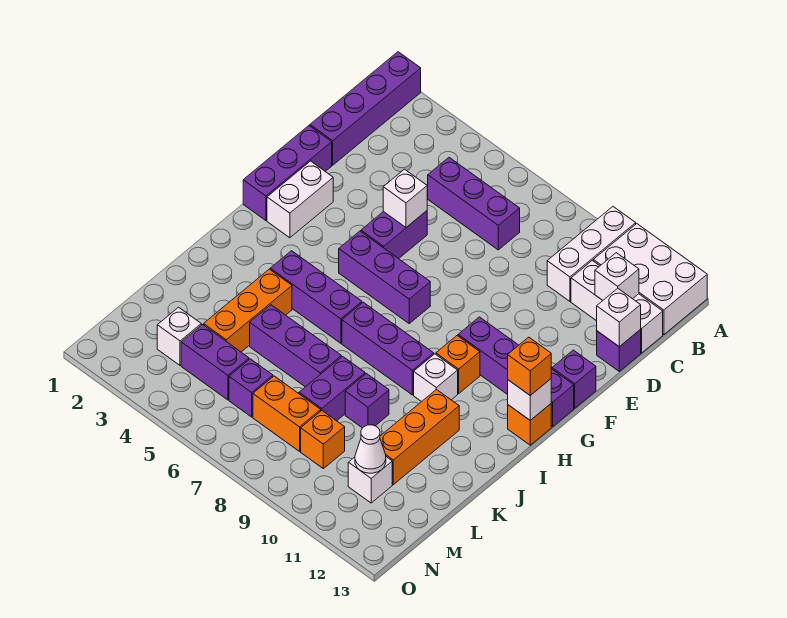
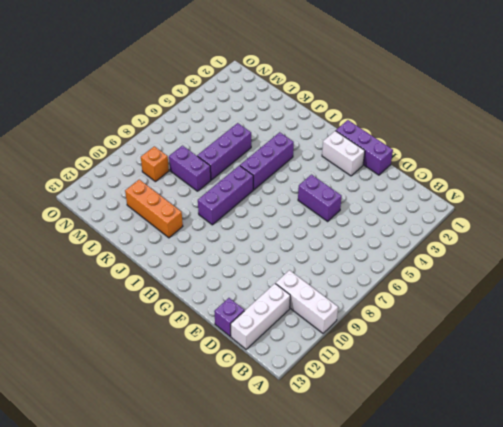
none -> purple brick A1:D1 level 1
none -> white brick A11:B13 level 1
none -> purple brick C5:C7 level 1
none -> purple brick F13 level 1

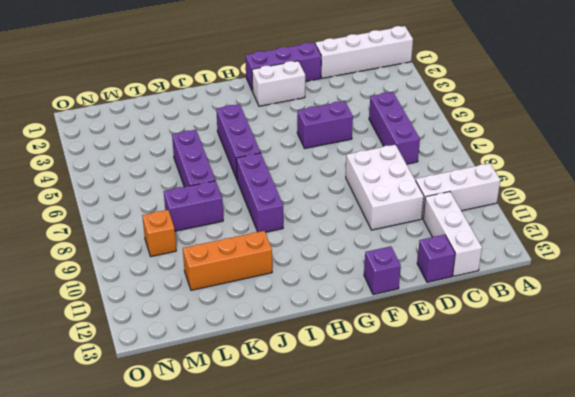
white brick A1:D1 level 1 -> purple brick A1:D1 level 1
white brick D8:E10 level 1 -> white brick A11:B13 level 1
none -> purple brick G5:G7 level 1
none -> purple brick G10:G13 level 1
none -> orange brick H10 level 1
none -> orange brick H13 level 1

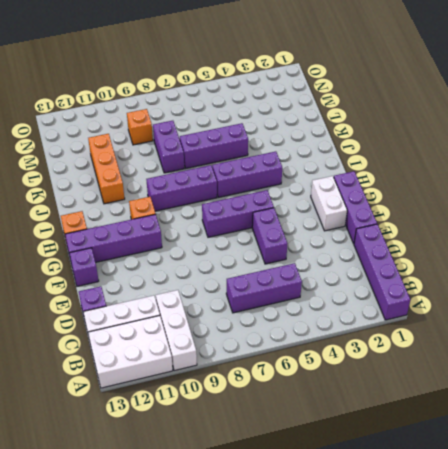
none -> white brick I10 level 1
none -> orange brick J4:L4 level 1
none -> purple brick K9 level 1
none -> white brick M3 level 1

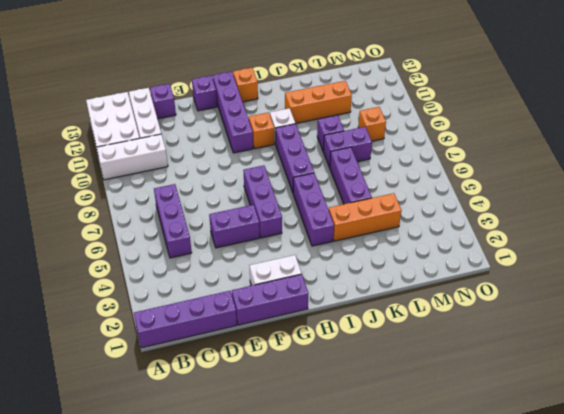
none -> white brick M3 level 1
none -> purple brick M4:M5 level 1
none -> purple brick M6 level 1
none -> orange brick M7:M8 level 1

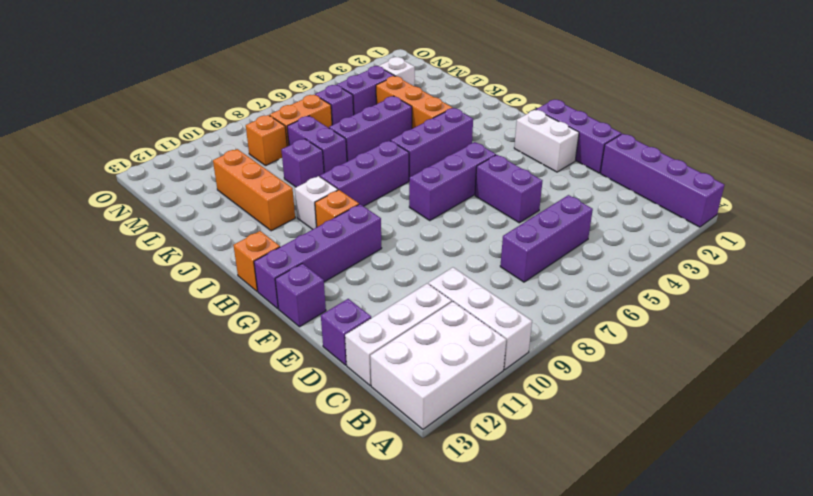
none -> white brick M11 level 1
none -> white brick C12 level 2
none -> white brick D13 level 2
none -> white brick E5 level 2

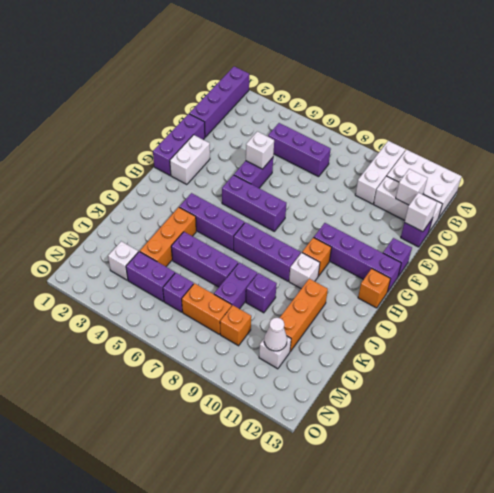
none -> white brick H13 level 2
none -> orange brick H13 level 3

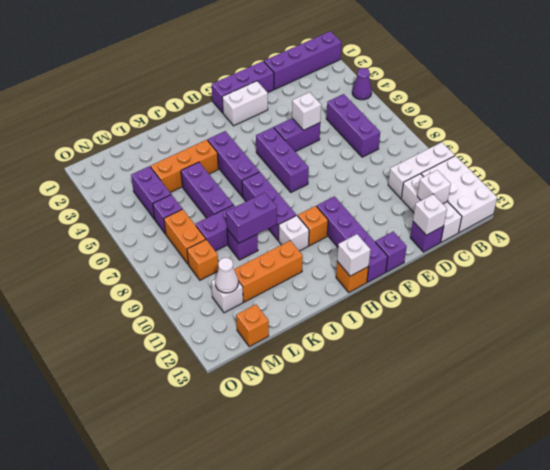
purple cone A4 level 1 -> none
purple brick J9:K9 level 2 -> none
orange brick M13 level 1 -> orange brick H13 level 3
none -> white brick M3 level 1

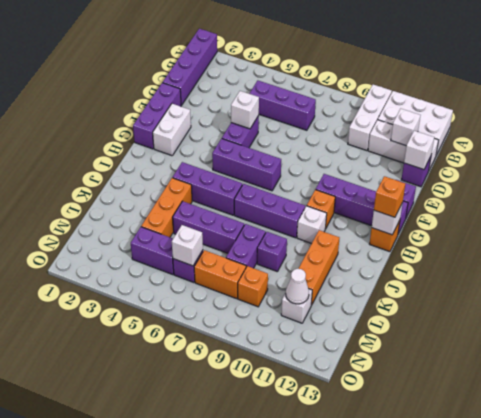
white brick M6 level 2 -> white brick M3 level 1

